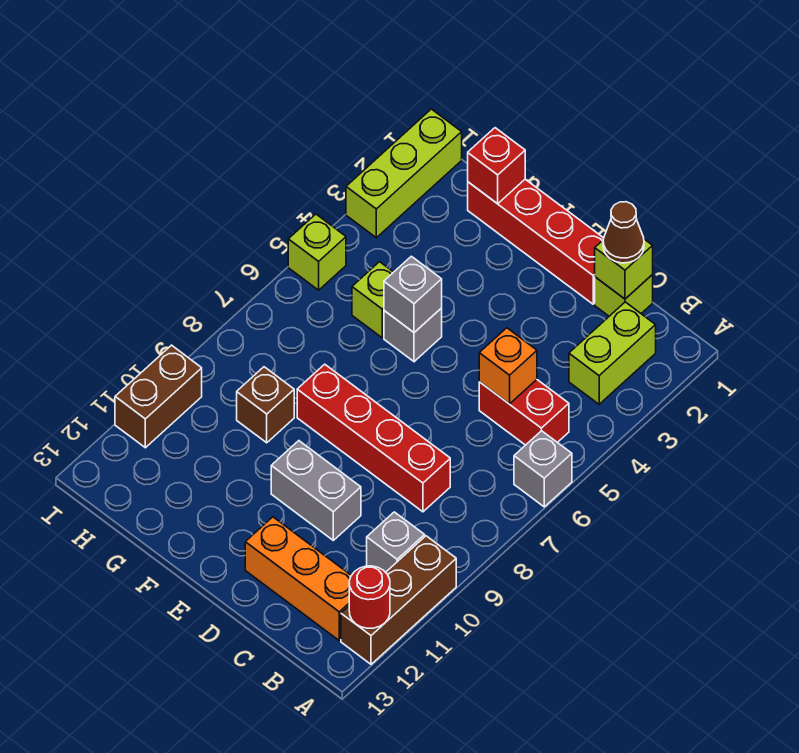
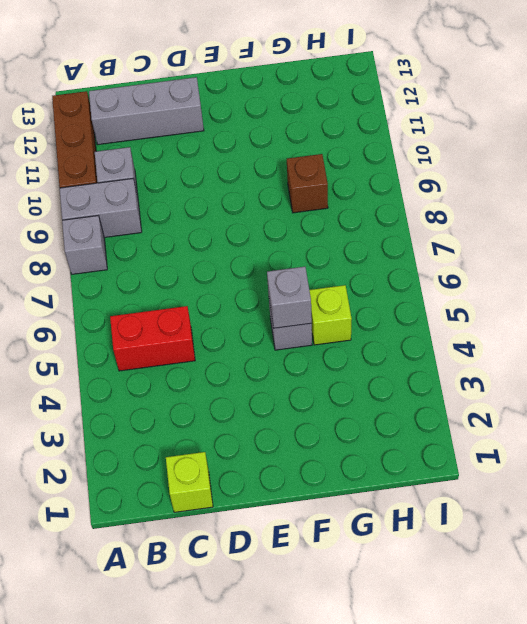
grey brick A8 level 1 -> grey brick A6 level 1
grey brick A9:B9 level 1 -> grey brick D10:E10 level 1
grey brick B12:D12 level 1 -> orange brick B12:D12 level 1
none -> lime brick B2:B3 level 1
none -> red brick C8:F8 level 1
none -> red brick D1:G1 level 1

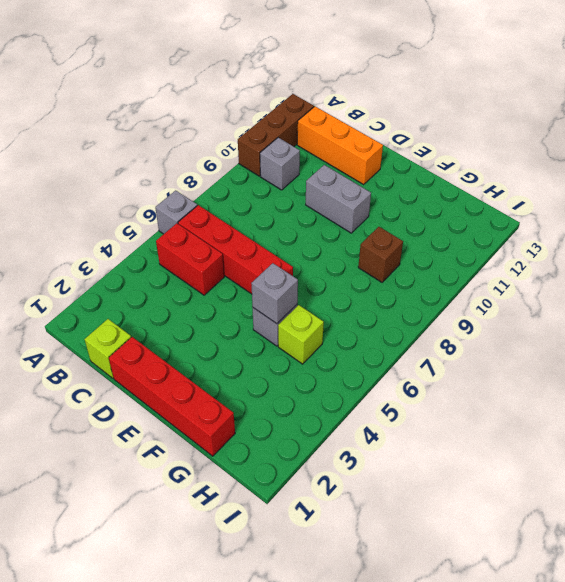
red brick B6:E6 level 1 -> red brick C8:F8 level 1
none -> lime brick B2:B3 level 1
none -> lime brick I1:I3 level 1
none -> lime brick I5 level 1

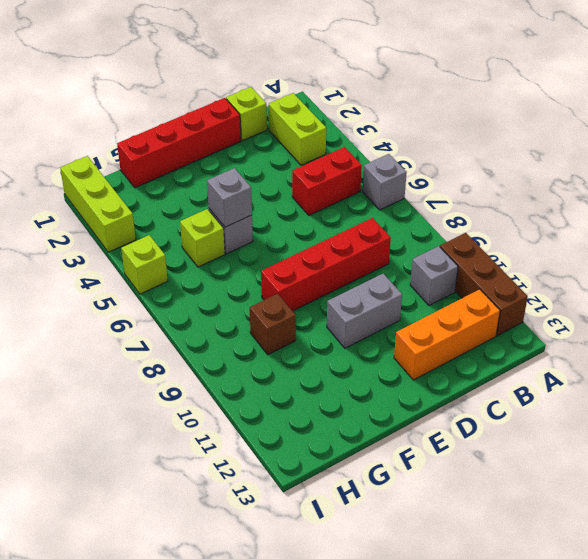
none -> brown brick I10:I11 level 1
none -> red round brick A12 level 2
none -> lime brick C1 level 2

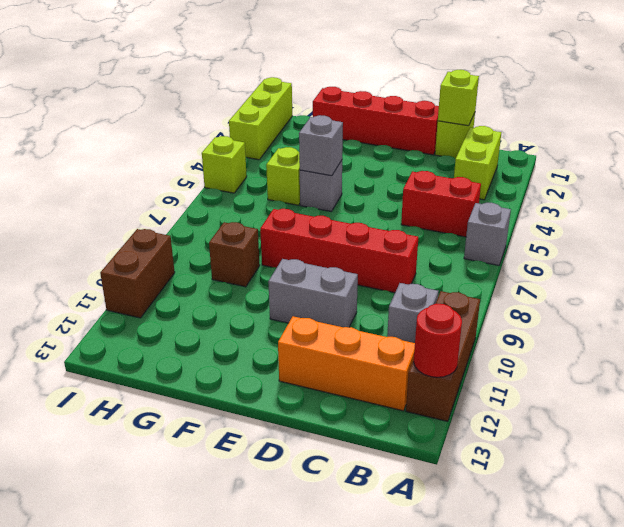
none -> orange brick C5 level 2
none -> red brick G1 level 2
none -> brown cone C1 level 3

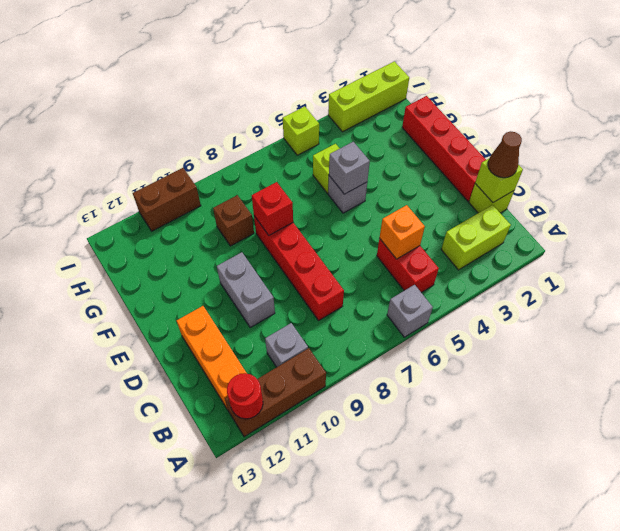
red brick F8 level 2 -> red brick G1 level 2

